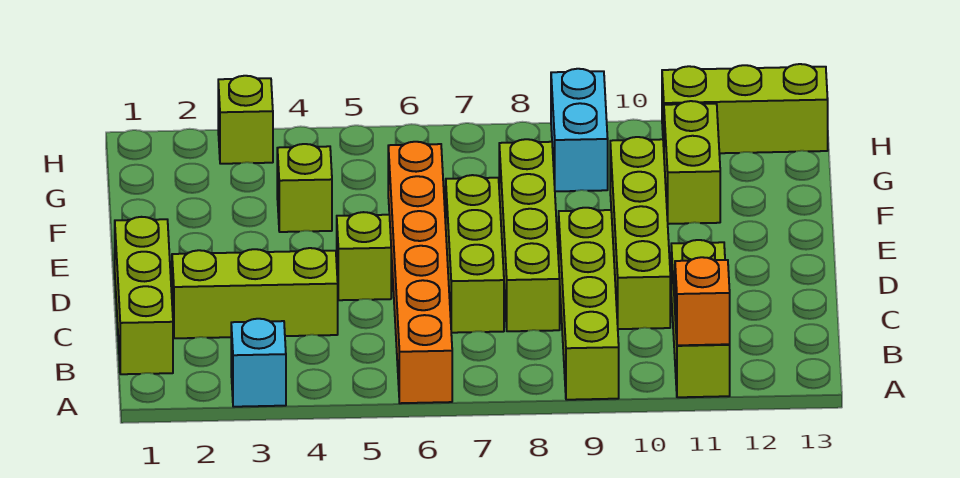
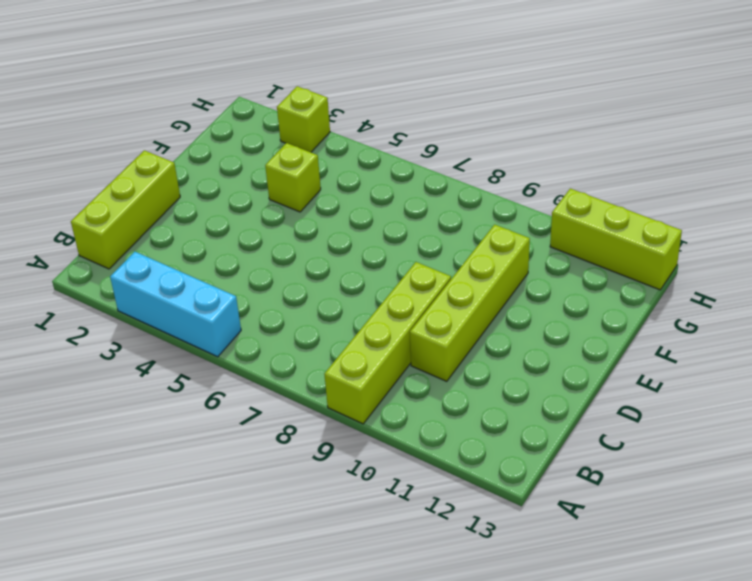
cyan brick A3:A5 level 1 -> cyan brick A3 level 1
none -> orange brick A6:F6 level 1
none -> lime brick A11:C11 level 1
none -> lime brick C2:C4 level 1

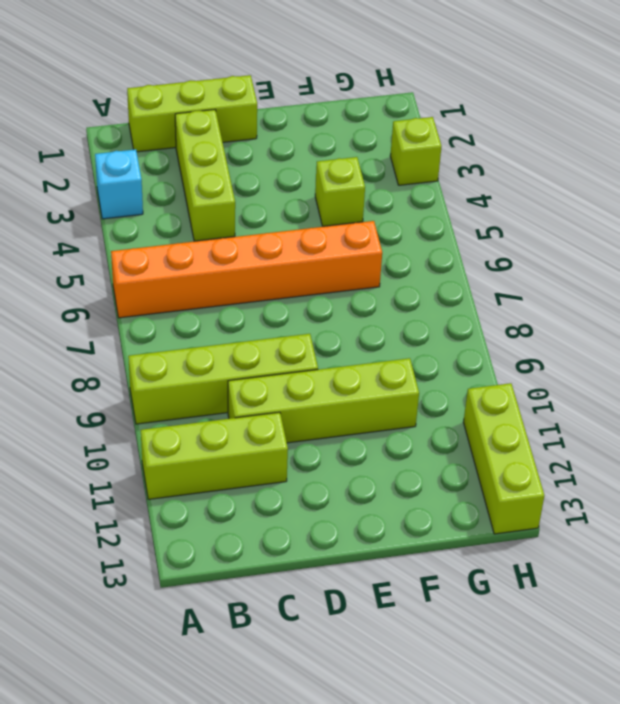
none -> lime brick C7:E7 level 1
none -> lime brick C8:F8 level 1
none -> lime brick D5 level 1

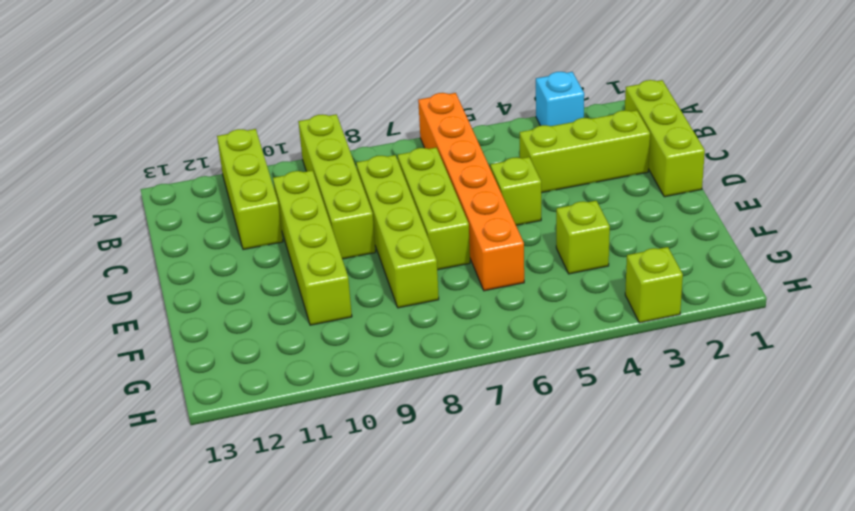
none -> lime brick F11:G11 level 1
none -> cyan brick G9:H9 level 1
none -> lime brick H11:H13 level 1

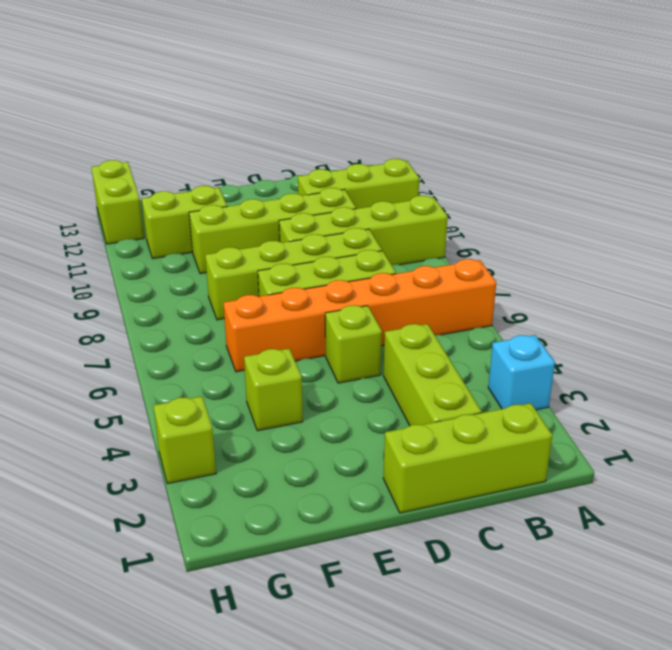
lime brick H12:H13 level 1 -> lime brick H11:H13 level 1
none -> cyan brick G9:H9 level 1
none -> orange brick A11 level 2

